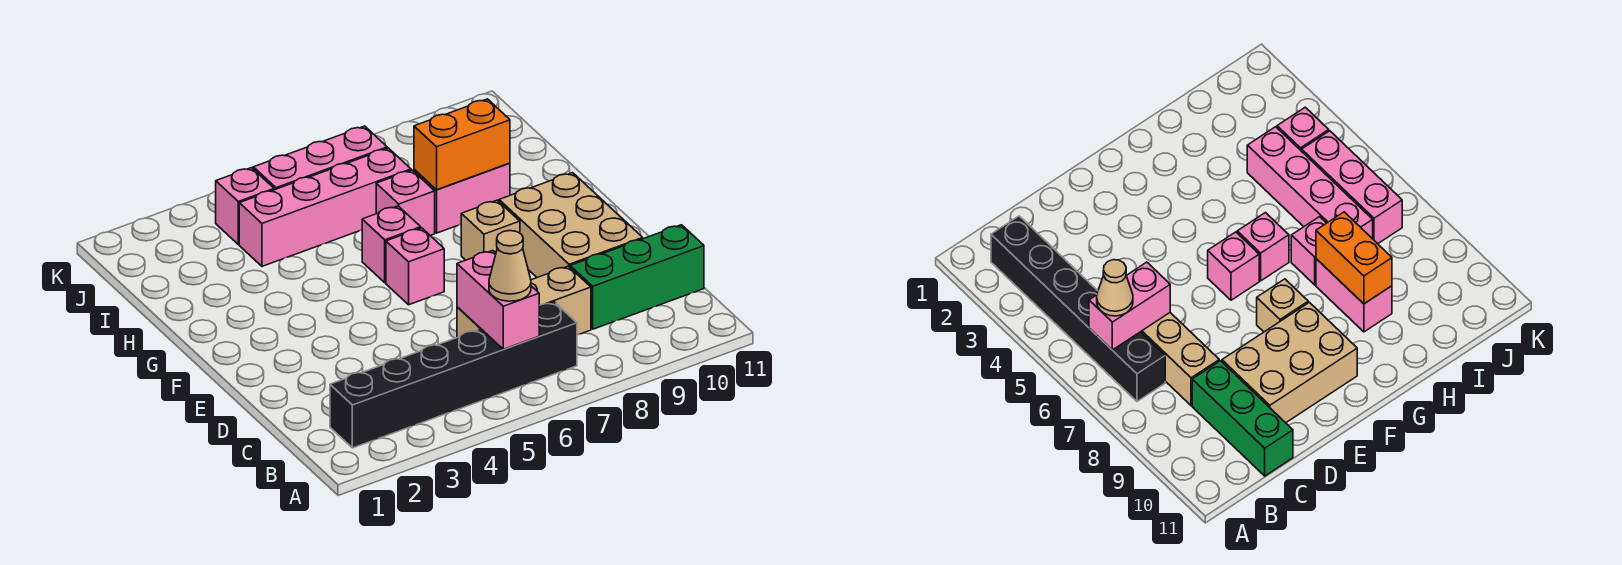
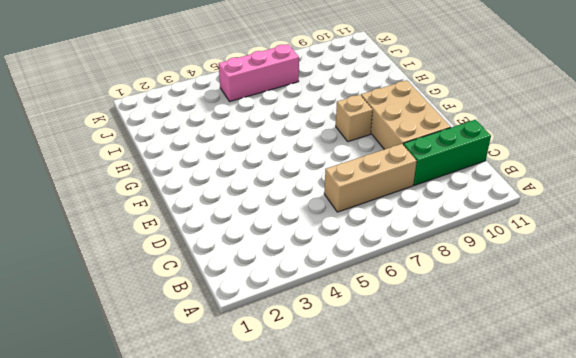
none -> black brick B2:B7 level 1
none -> pink brick F6 level 1
none -> pink brick G6 level 1

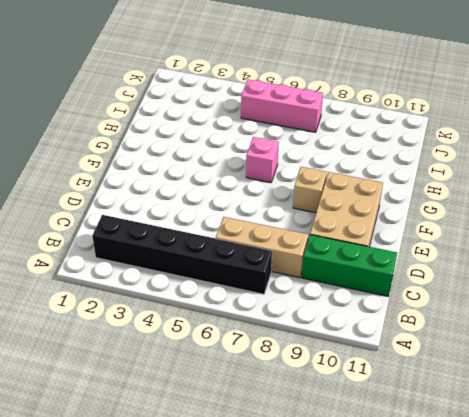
none -> pink brick F6 level 1
none -> pink brick H7 level 1
none -> pink brick H8:H9 level 1

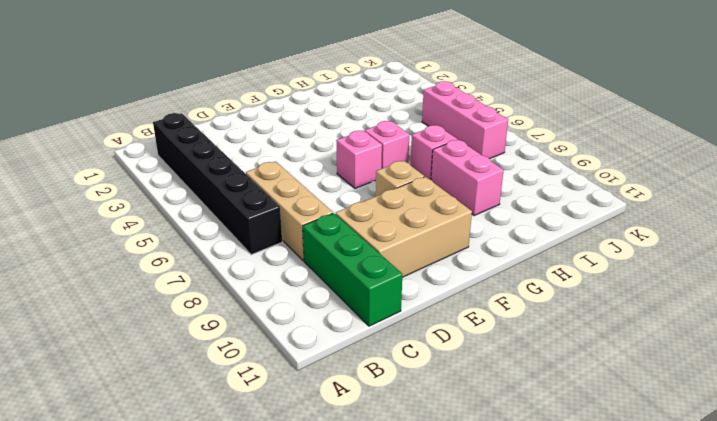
none -> pink brick I4:I7 level 1
none -> pink brick J4 level 1
none -> pink brick B6:C6 level 2

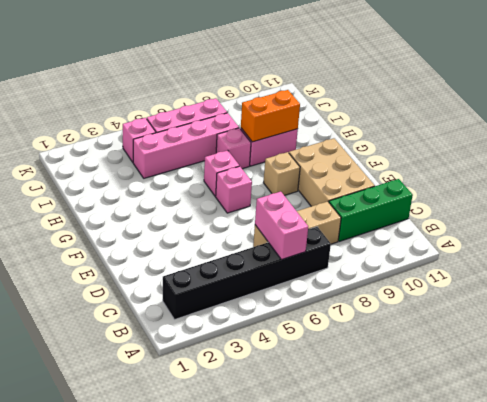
none -> tan cone B6 level 3

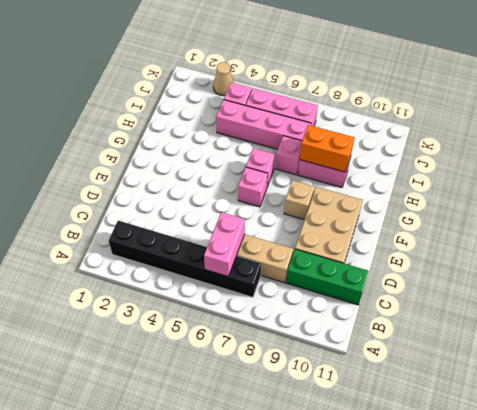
tan cone K3 level 1 -> tan cone B6 level 3

